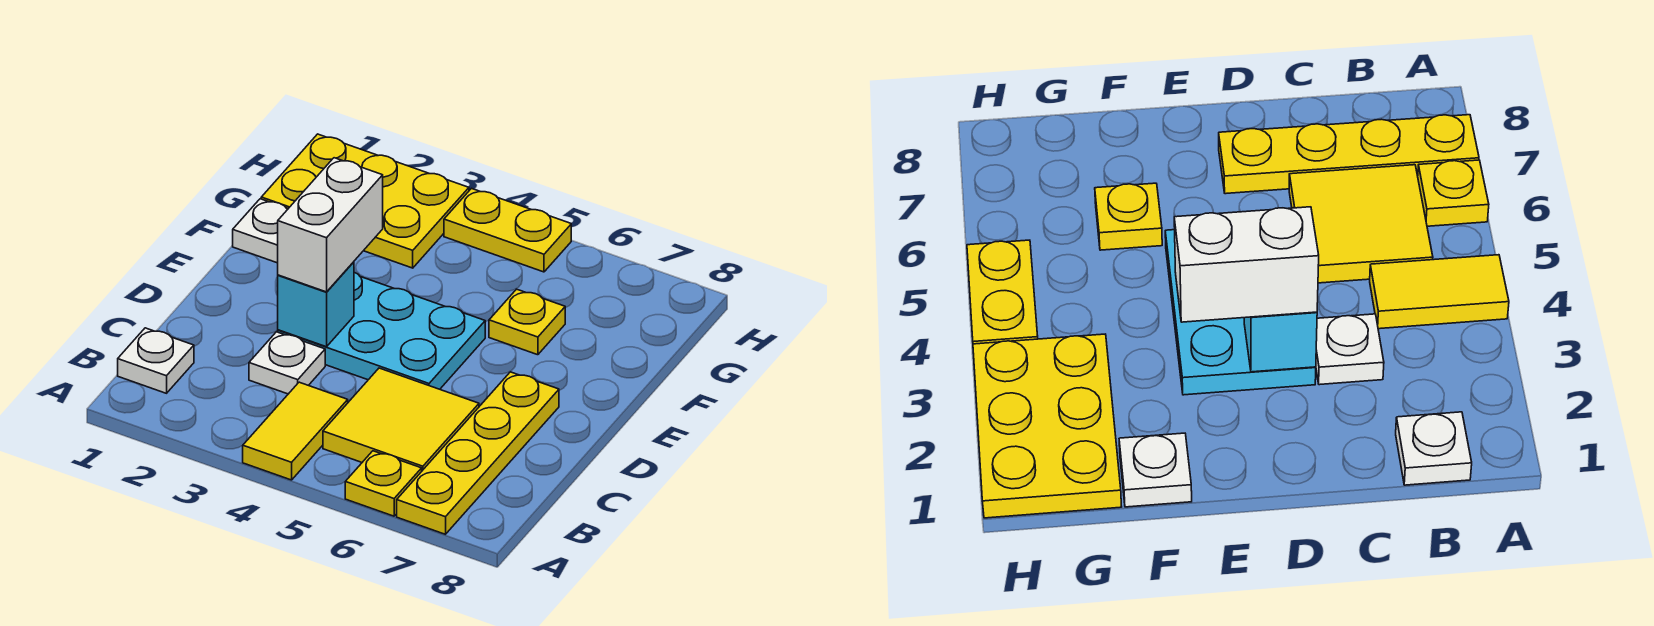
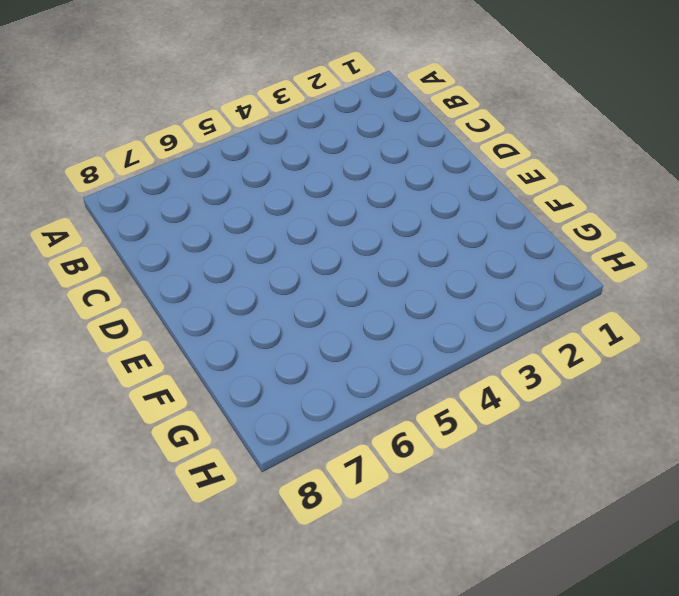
none -> yellow tile A4:B4 level 1
none -> yellow plate A6 level 1
none -> yellow plate A7:D7 level 1

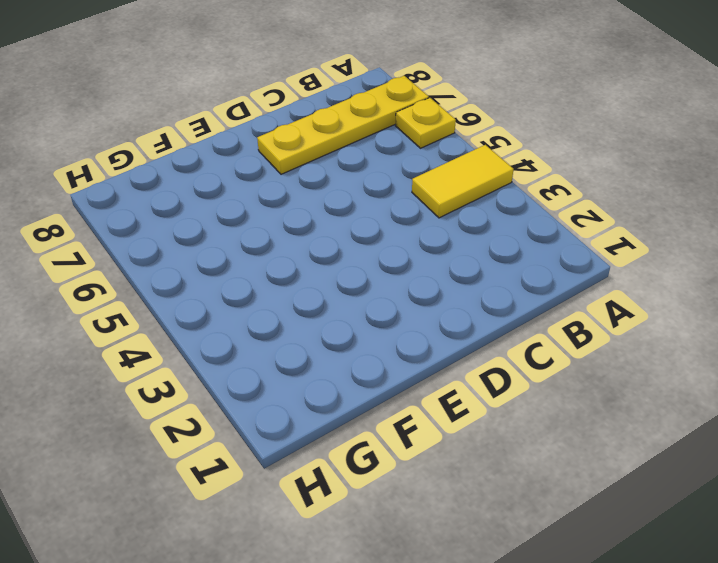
none -> white plate B1 level 1
none -> yellow tile B5:C6 level 1
none -> white plate C3 level 1

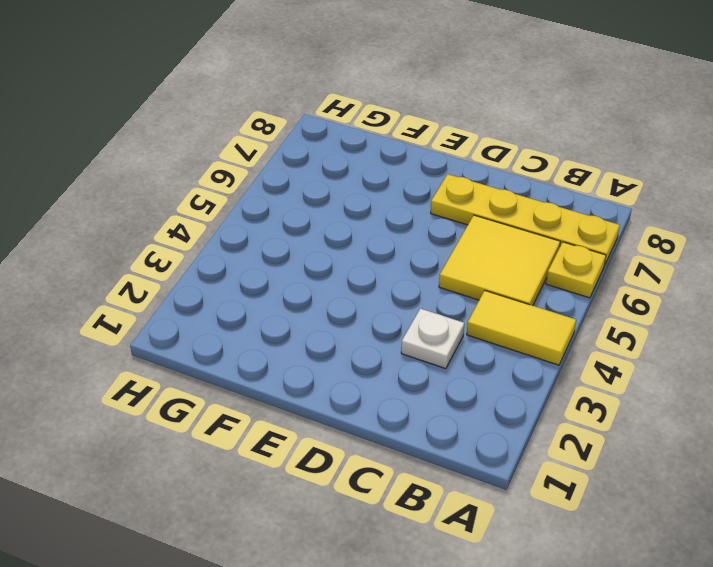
none -> white plate B1 level 1
none -> cyan plate D3:E5 level 1
none -> white plate F1 level 1

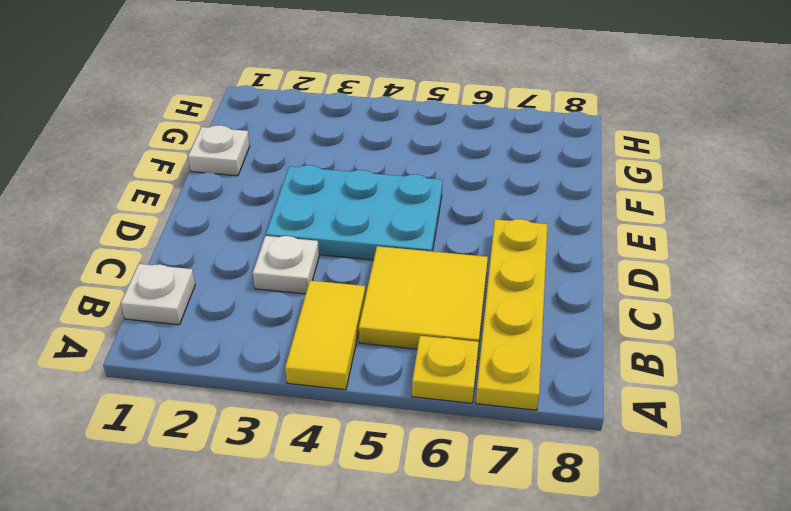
none -> yellow plate F6 level 1
none -> yellow plate G1:H3 level 1
none -> yellow plate H4:H5 level 1

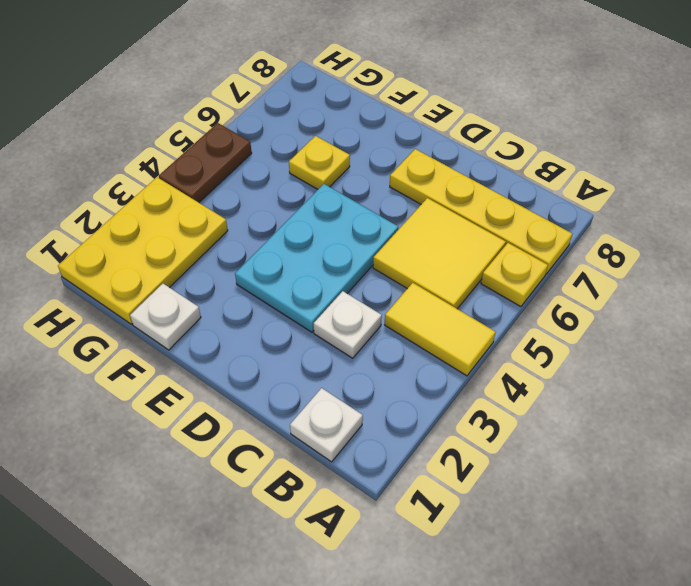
brown plate H4:H5 level 1 -> yellow plate H4:H5 level 1
none -> cyan brick D3 level 2
none -> white brick D3:E3 level 3

